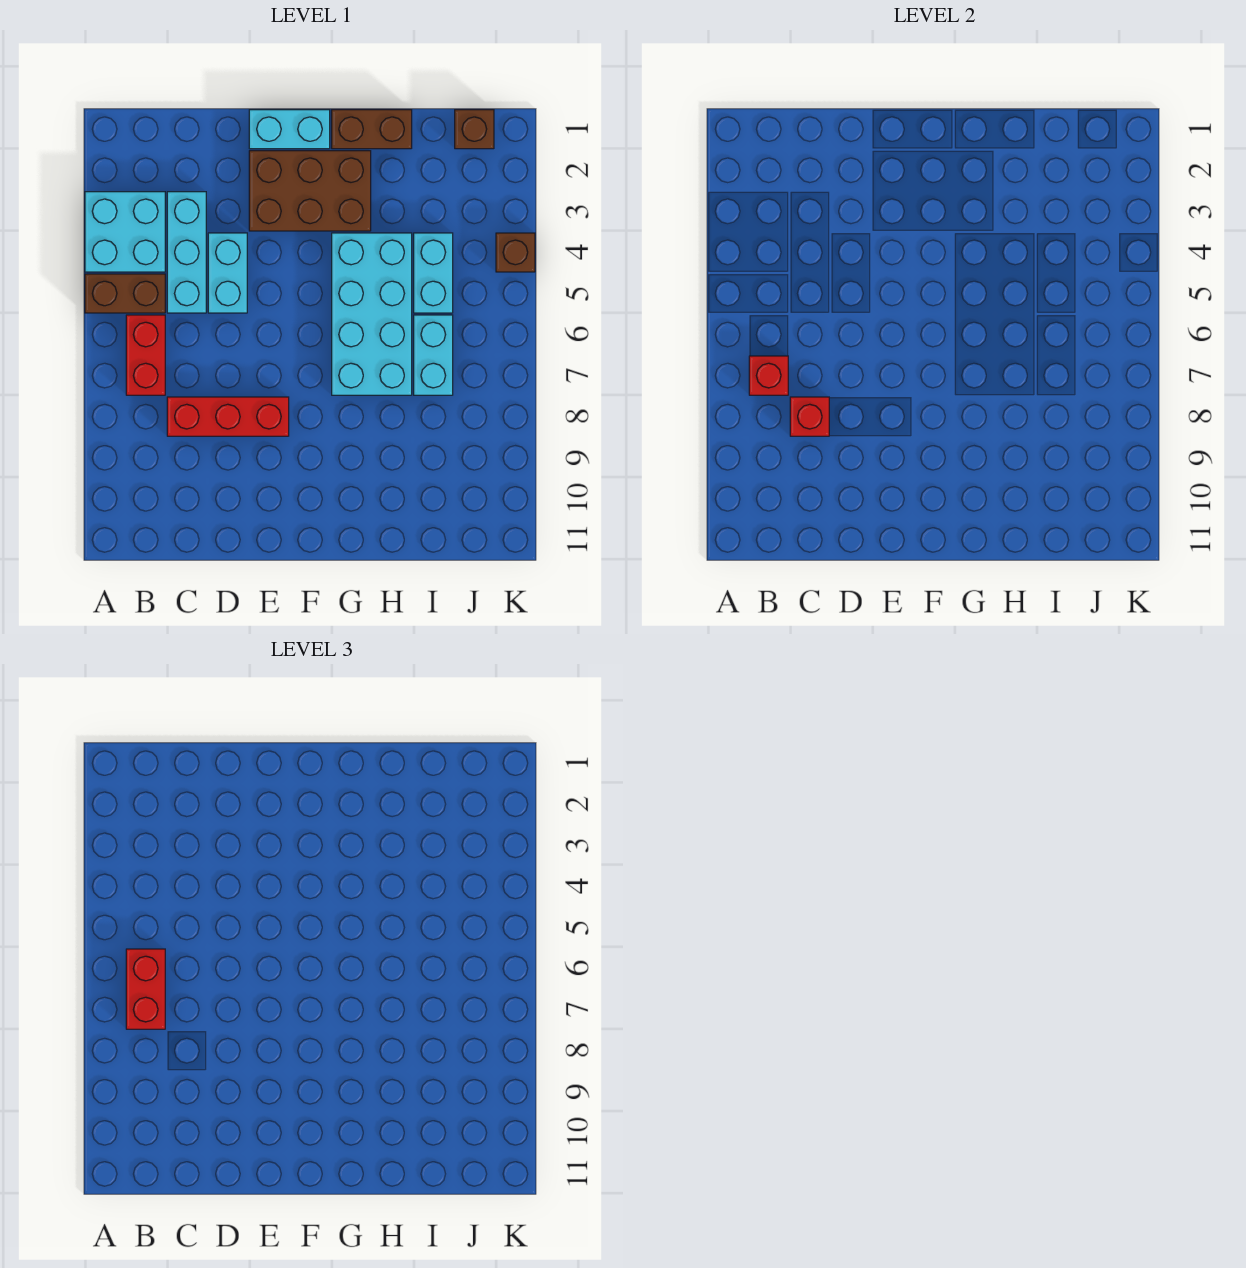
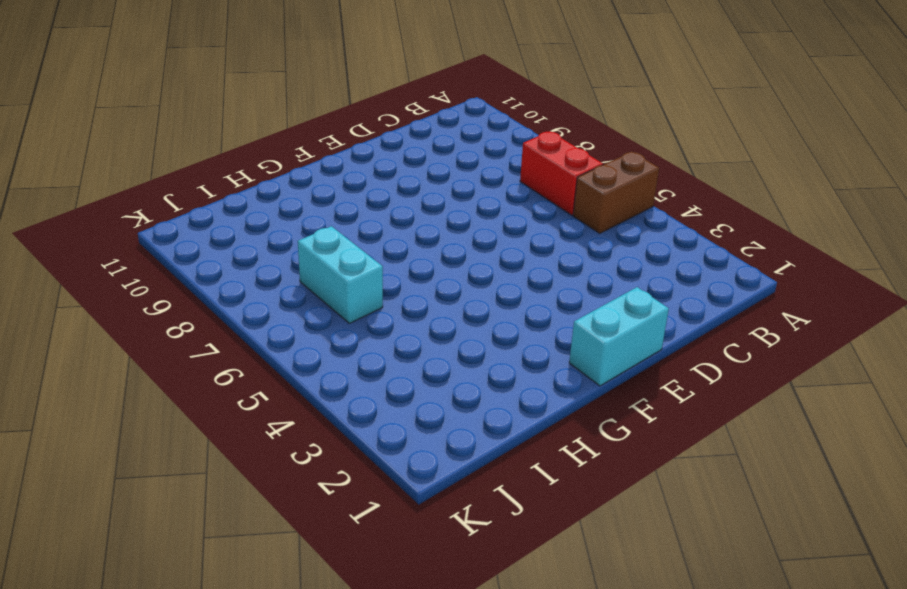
none -> cyan brick A3:B4 level 1
none -> cyan brick C3:C5 level 1
none -> red brick C8:E8 level 1

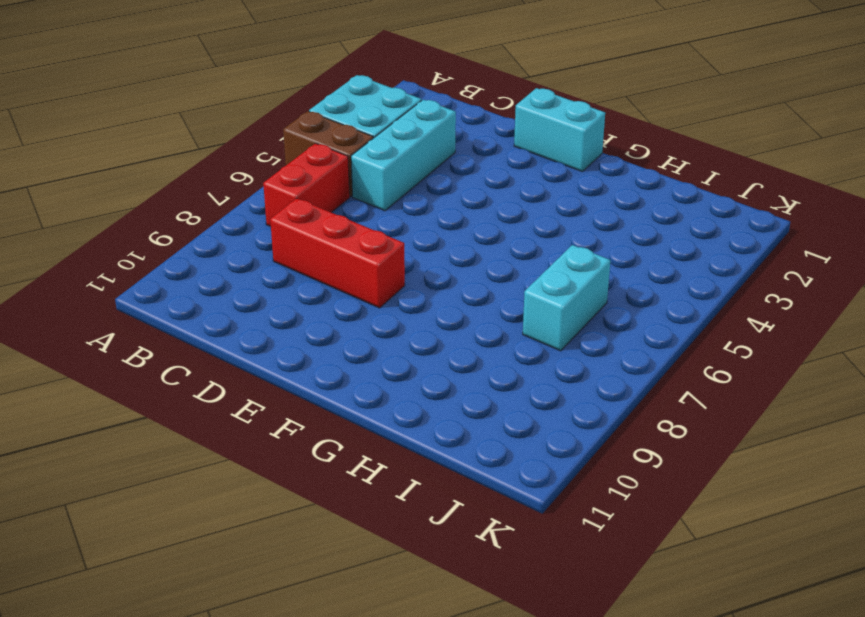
none -> cyan brick D4:D5 level 1
none -> brown brick E2:G3 level 1
none -> brown brick G1:H1 level 1

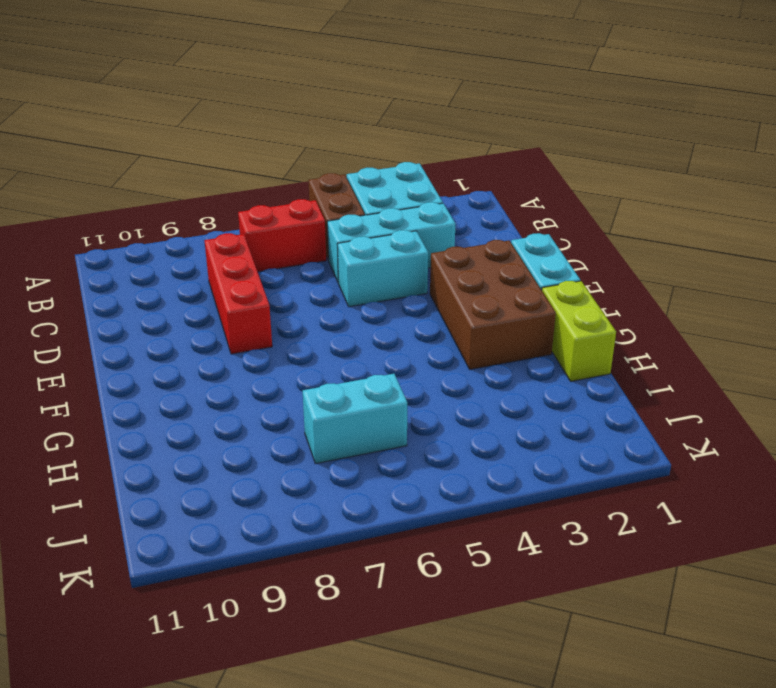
lime brick G1:H1 level 1 -> brown brick G1:H1 level 1
none -> cyan brick G4:H7 level 1
none -> cyan brick I4:I5 level 1
none -> brown brick J1 level 1

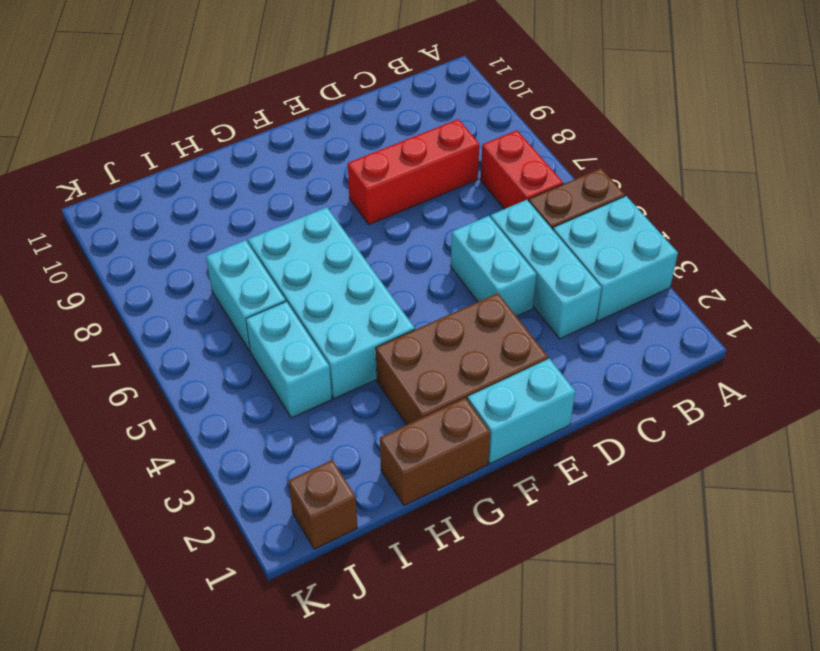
none -> brown brick K4 level 1
none -> red brick B7 level 2
none -> red brick C8 level 2

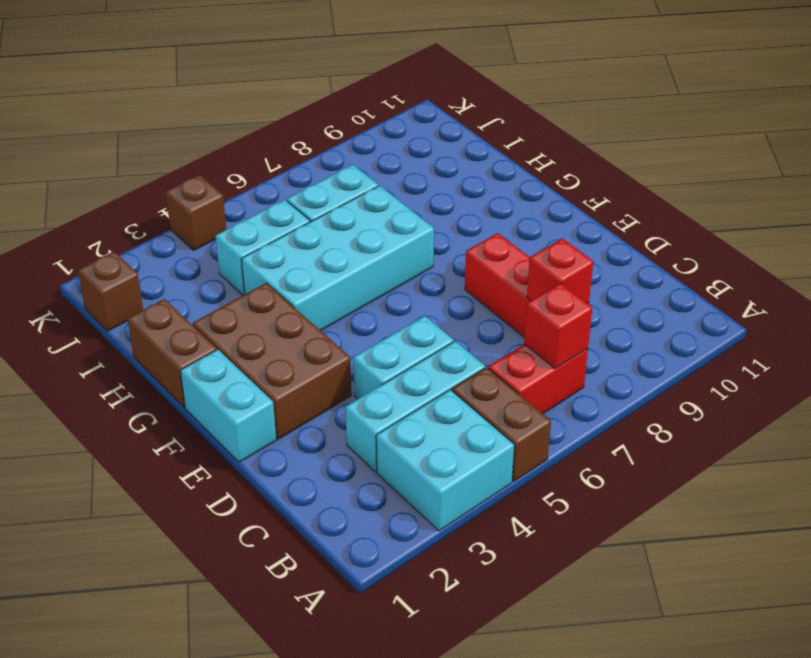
none -> red brick B6:B7 level 3

